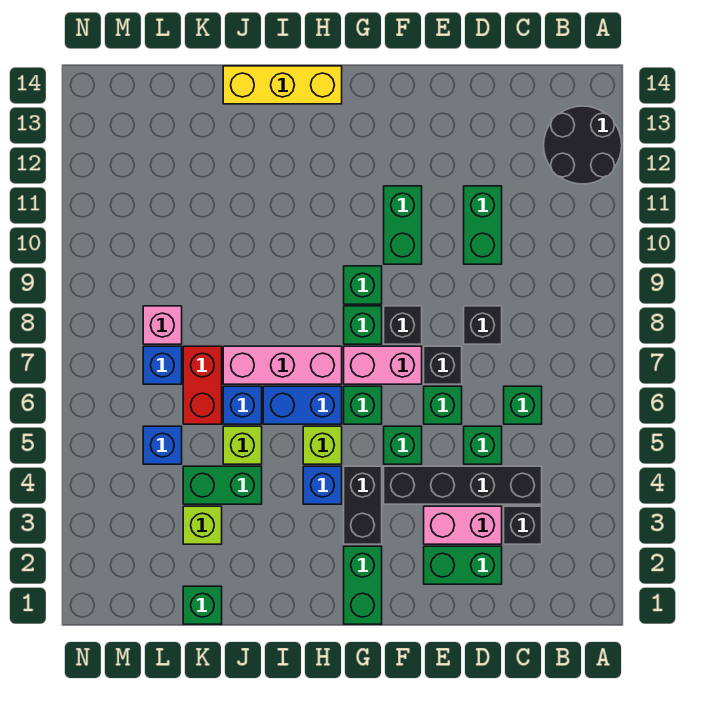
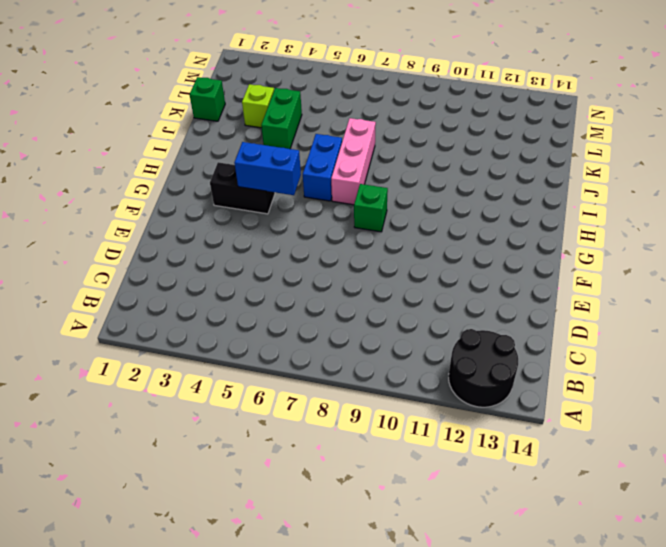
blue brick G4:G5 level 2 -> none
none -> black brick C3 level 1
none -> black brick C4:F4 level 1
none -> green brick C6 level 1
none -> green brick D2:E2 level 1

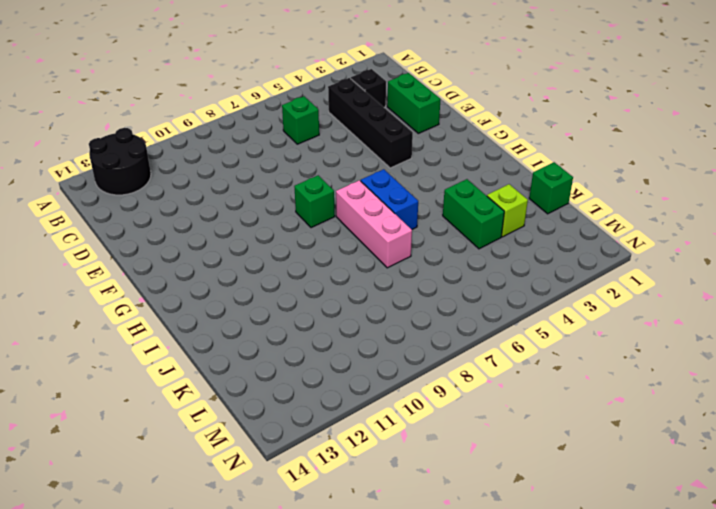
none -> pink brick D3:E3 level 1
none -> green brick D5 level 1
none -> black brick D8 level 1
none -> green brick D10:D11 level 1

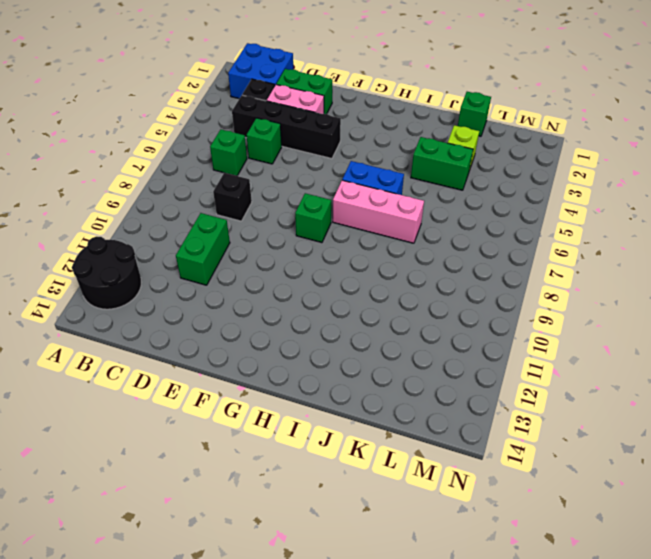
blue brick B1:C2 level 1 -> none
none -> green brick E6 level 1
none -> black brick E7 level 1
none -> green brick F5 level 1
none -> pink brick F7:G7 level 1

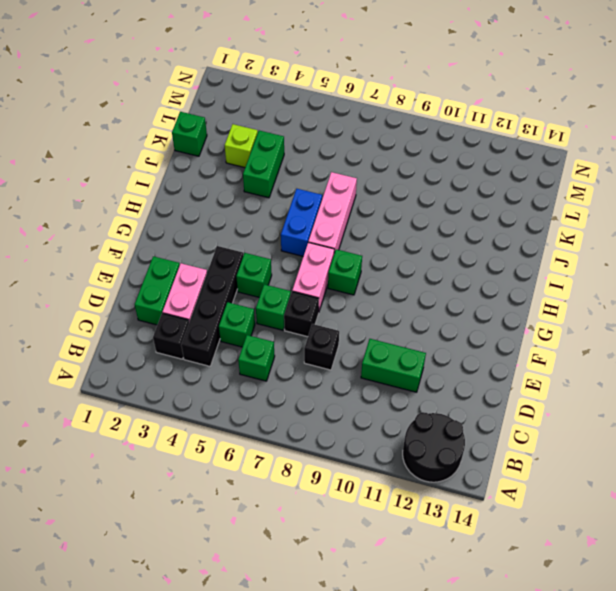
none -> black brick F8 level 1
none -> green brick F10:F11 level 1
none -> green brick G1:G2 level 1
none -> black brick G3:G4 level 1

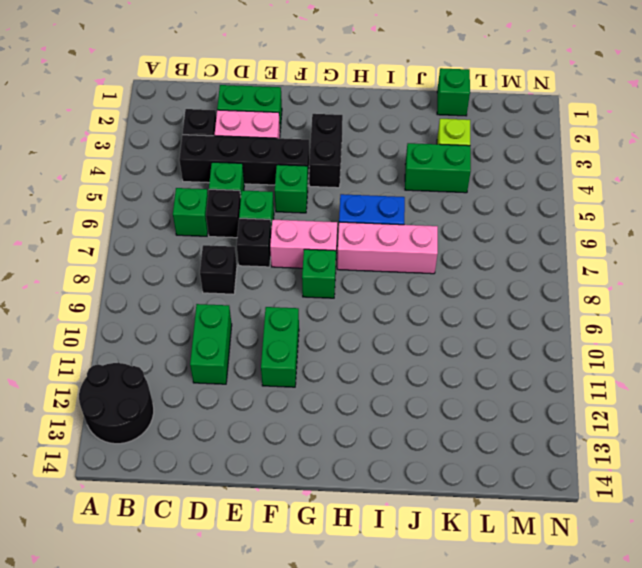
black brick D6 level 1 -> black brick F8 level 1
none -> green brick G1:G2 level 1
none -> green brick G6 level 1
none -> green brick G9 level 1
none -> blue brick H4 level 1

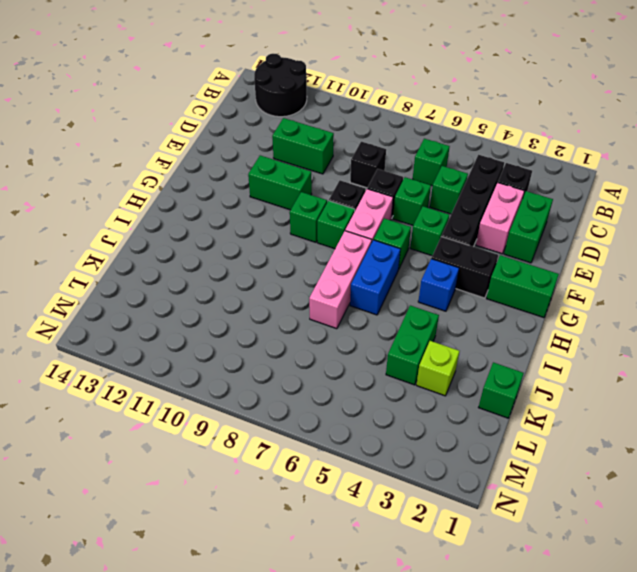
none -> lime brick H5 level 1
none -> yellow brick H14:J14 level 1
none -> lime brick J5 level 1
none -> blue brick J6 level 1

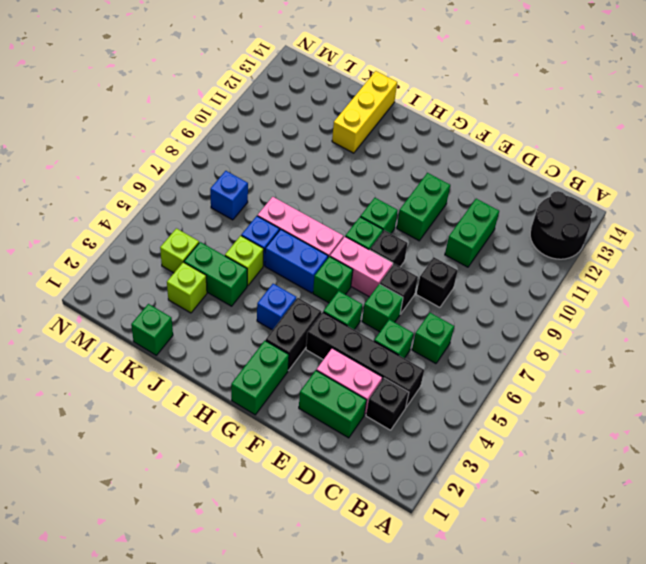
yellow brick J12:J14 level 1 -> yellow brick H14:J14 level 1
lime brick L4 level 1 -> lime brick H5 level 1
none -> red brick K6:K7 level 1
none -> blue brick L5 level 1
none -> pink brick L8 level 1

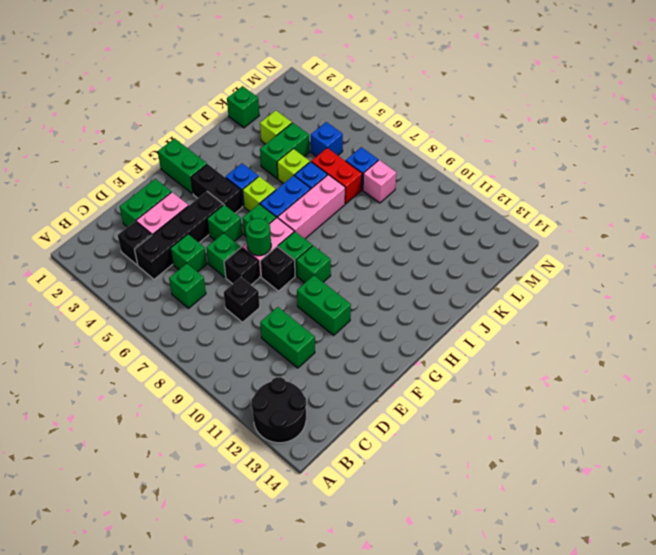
green round brick F7 level 2 -> none
none -> yellow brick H14:J14 level 1

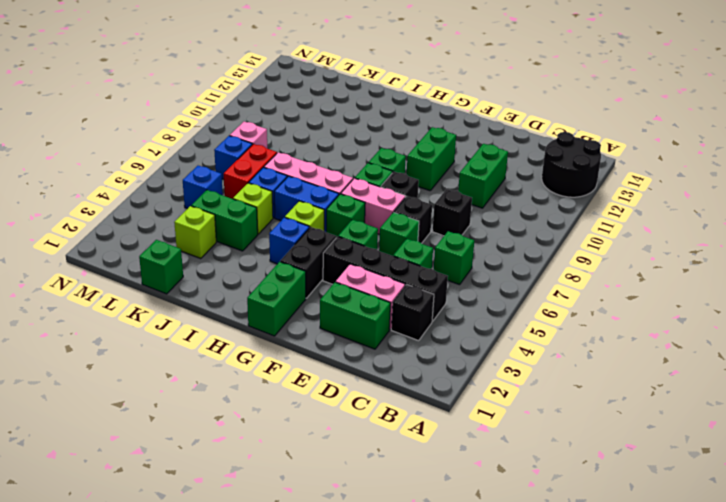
none -> yellow brick H14:J14 level 1

